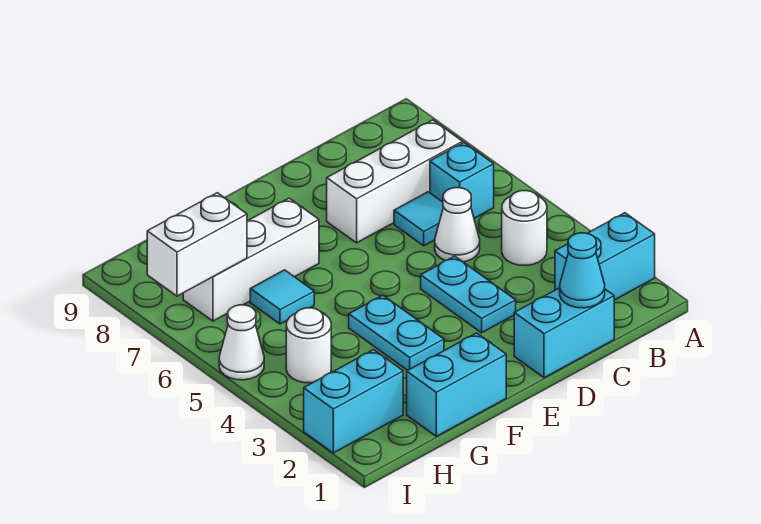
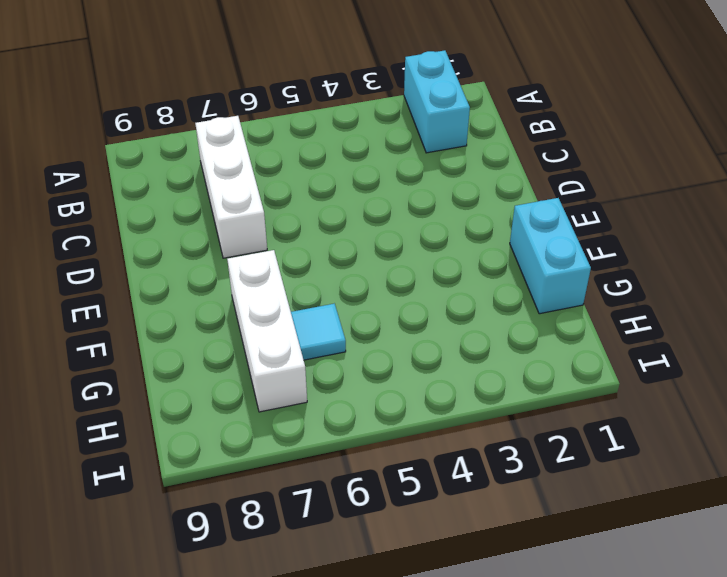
none -> white round brick B4 level 1
none -> cyan brick B6 level 1
none -> cyan brick C1:D1 level 1

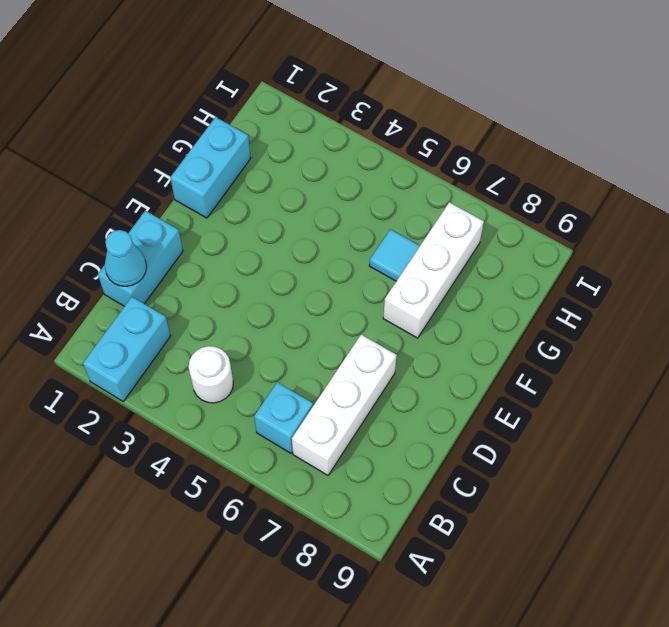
none -> white cone C5 level 1
none -> cyan tile C6 level 1
none -> cyan plate D3:D4 level 1

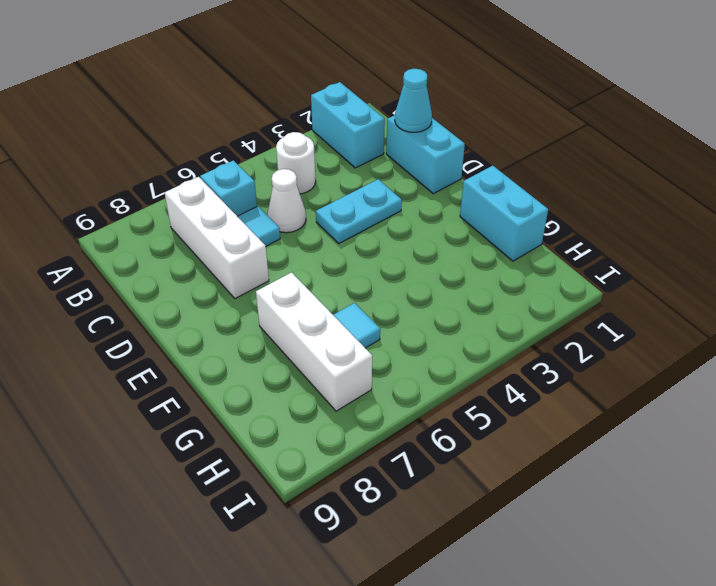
none -> cyan plate F3:F4 level 1
none -> cyan brick H2:I2 level 1
none -> white round brick H4 level 1

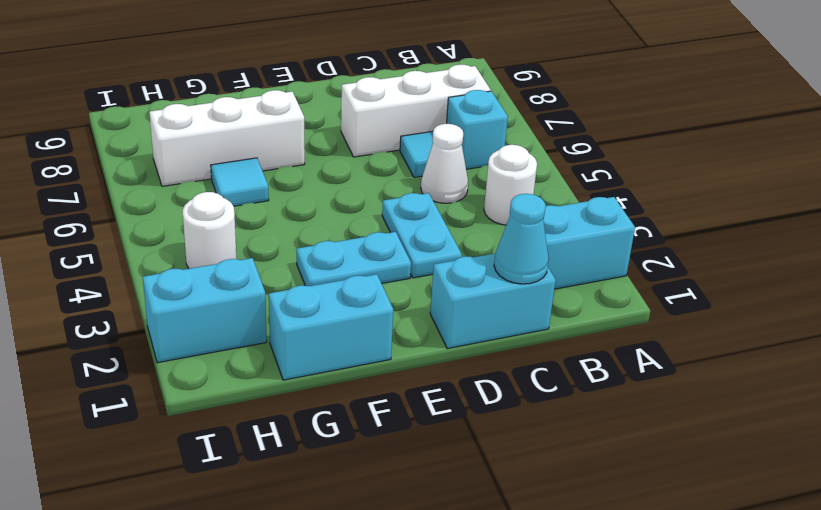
cyan plate E3:F3 level 1 -> cyan plate F3:F4 level 1
none -> white cone I5 level 1
none -> white brick H7:I7 level 2

